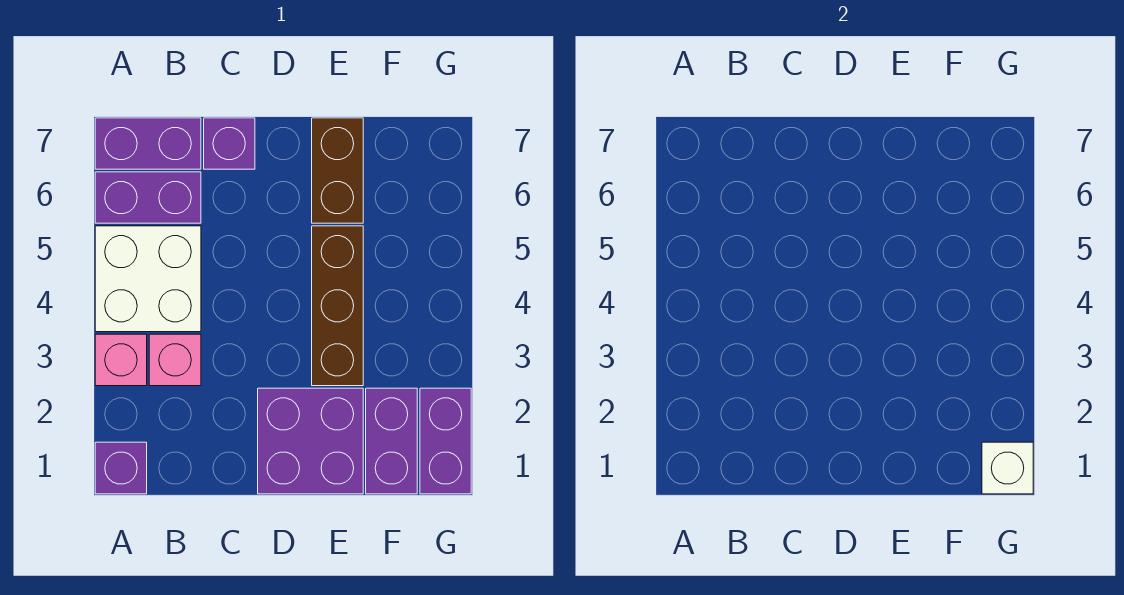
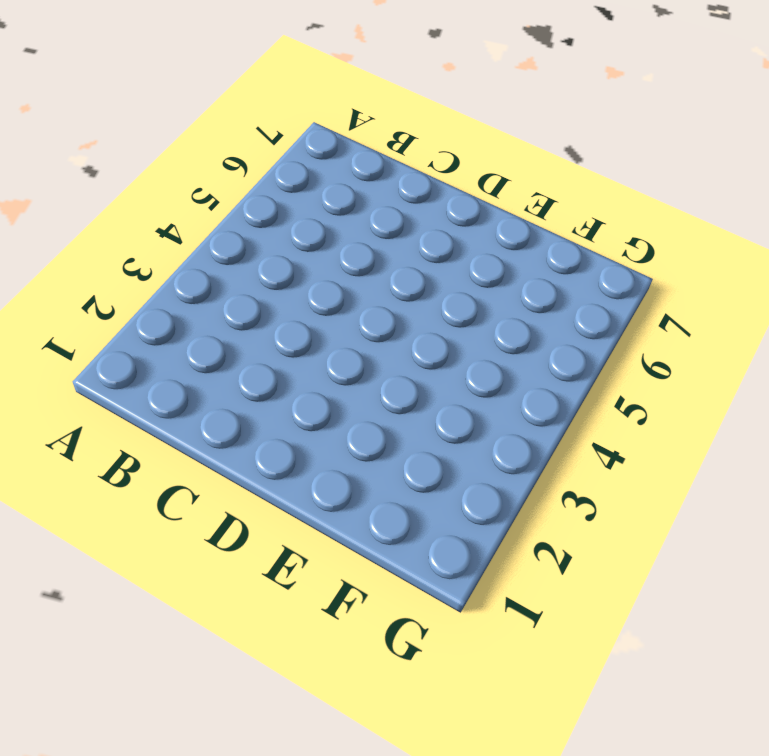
none -> purple brick A1 level 1
none -> pink brick A3 level 1
none -> white brick A4:B5 level 1

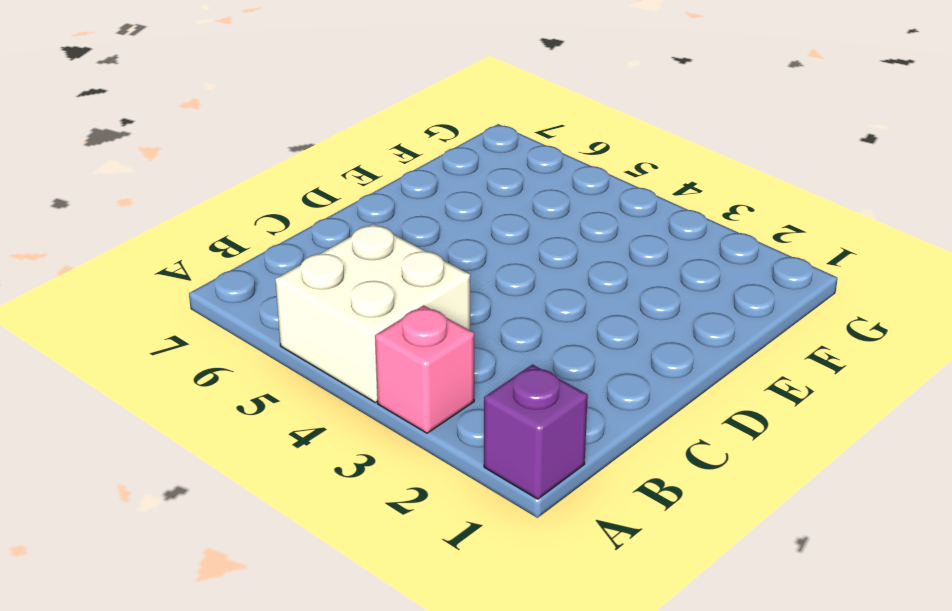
none -> purple brick A6:B6 level 1
none -> purple brick A7:B7 level 1
none -> pink brick B3 level 1

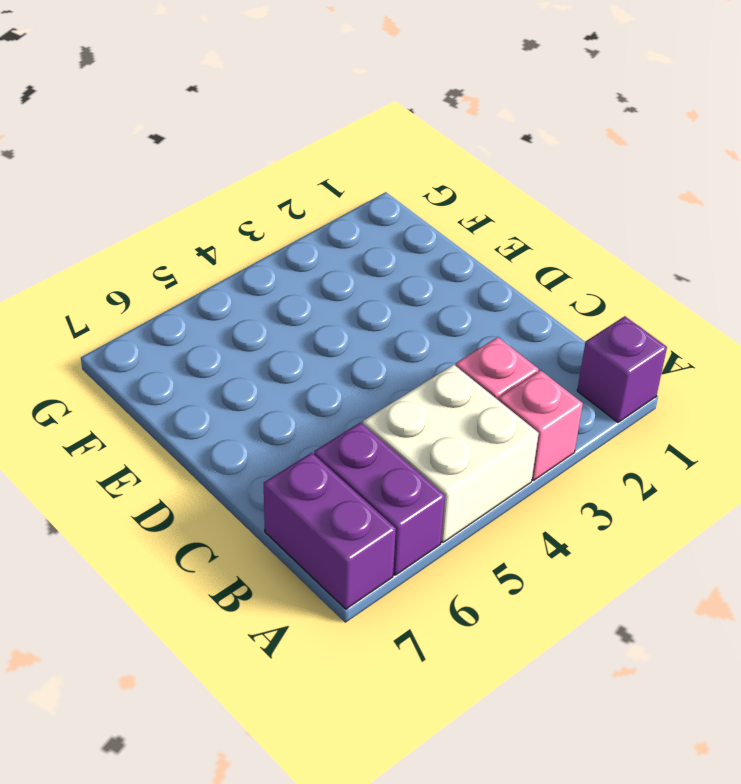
none -> purple brick C7 level 1
none -> purple brick D1:E2 level 1
none -> brown brick E3:E5 level 1

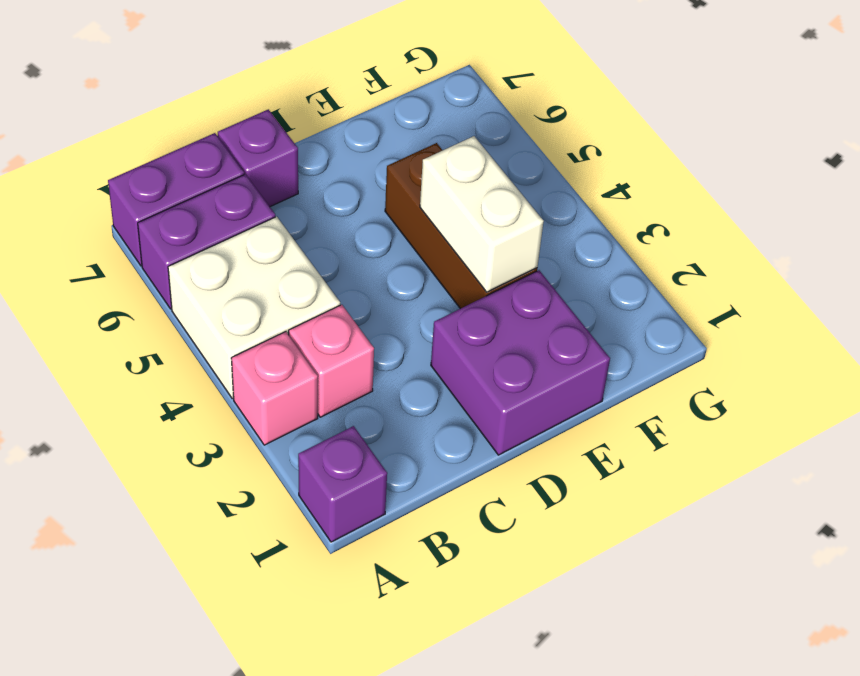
white brick E3:E4 level 2 -> none
none -> brown brick E6:E7 level 1
none -> purple brick F1:F2 level 1
none -> purple brick G1:G2 level 1

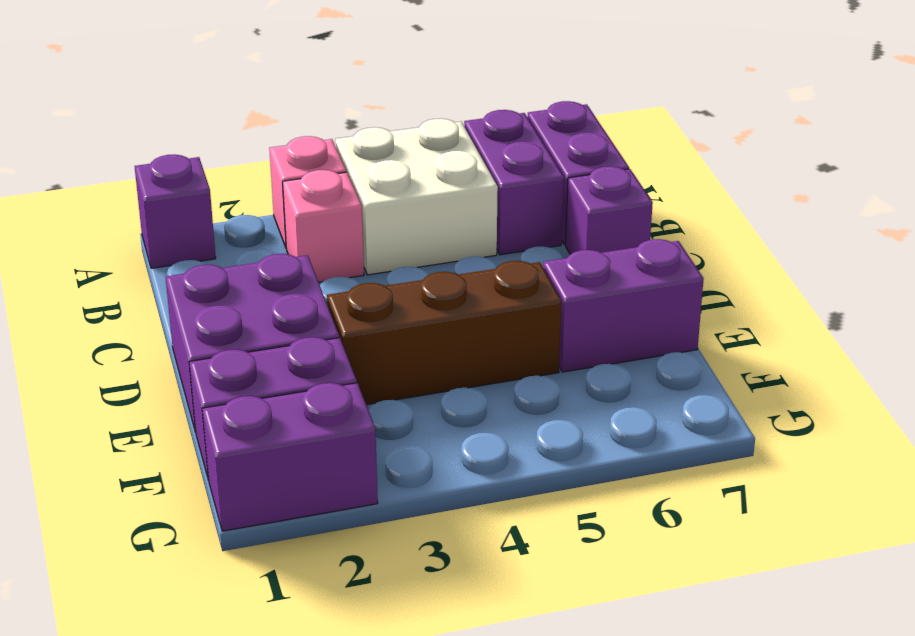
purple brick E6:E7 level 1 -> brown brick E6:E7 level 1
none -> white brick G1 level 2

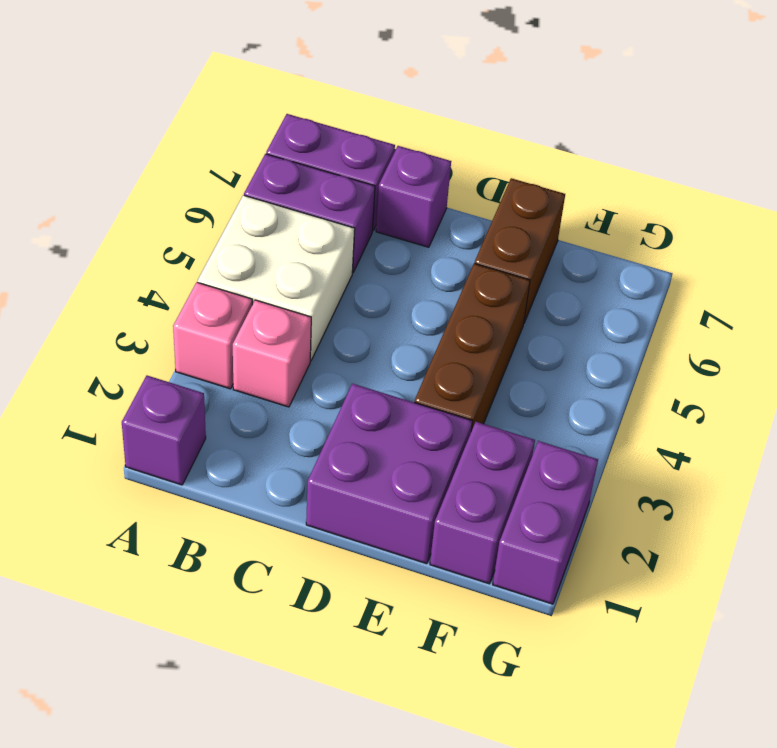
none -> white brick G1 level 2

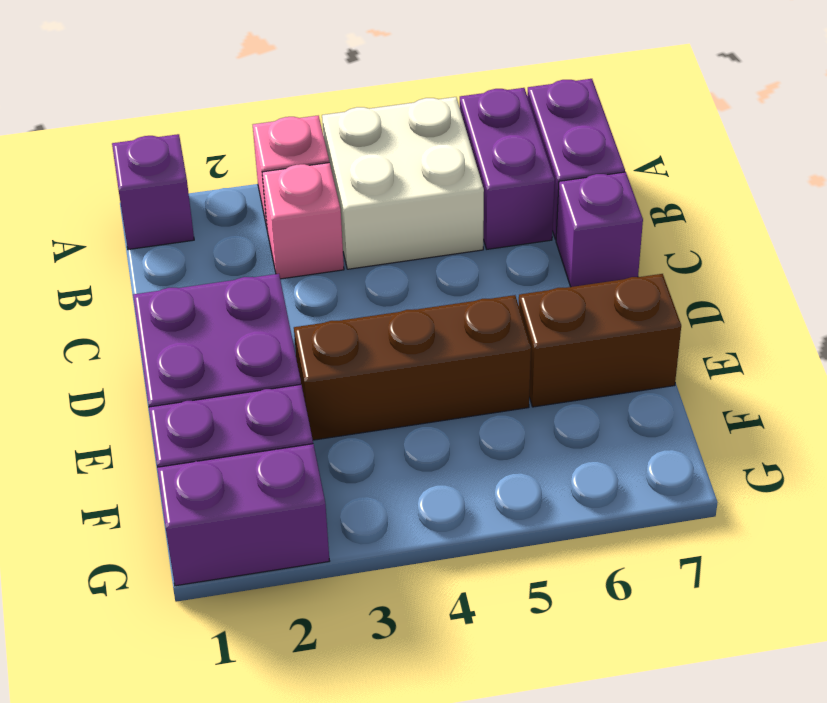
none -> white brick G1 level 2

